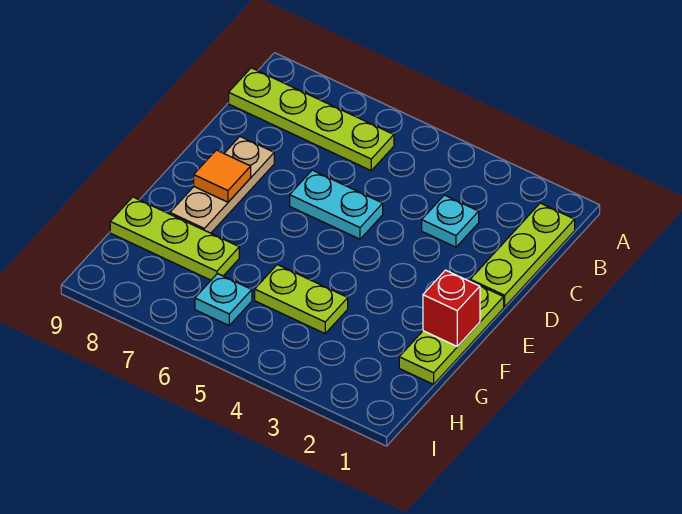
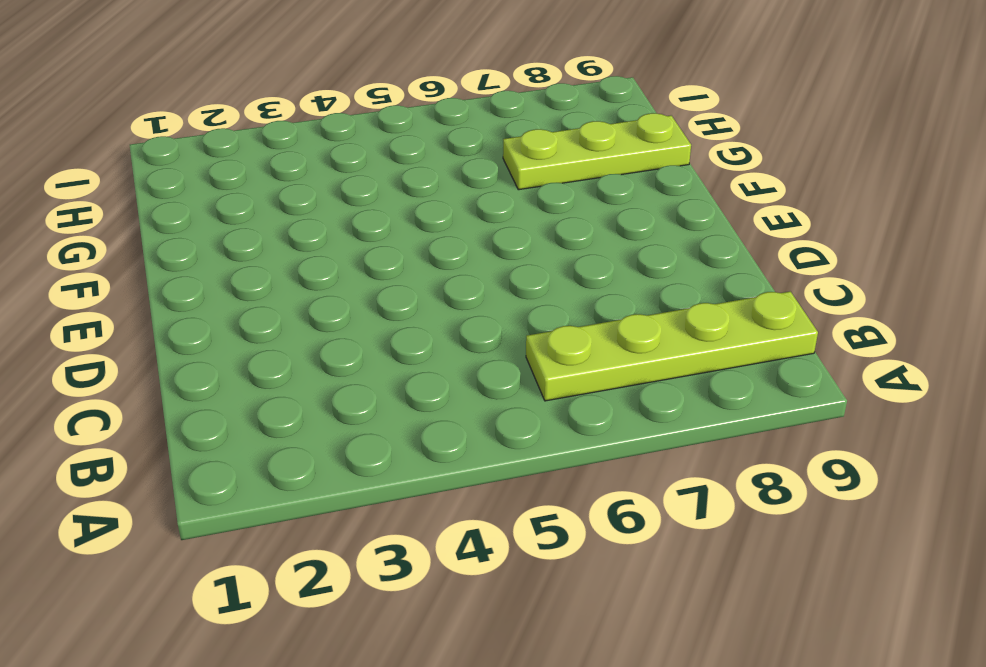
none -> lime plate B1:D1 level 1
none -> cyan plate C3 level 1

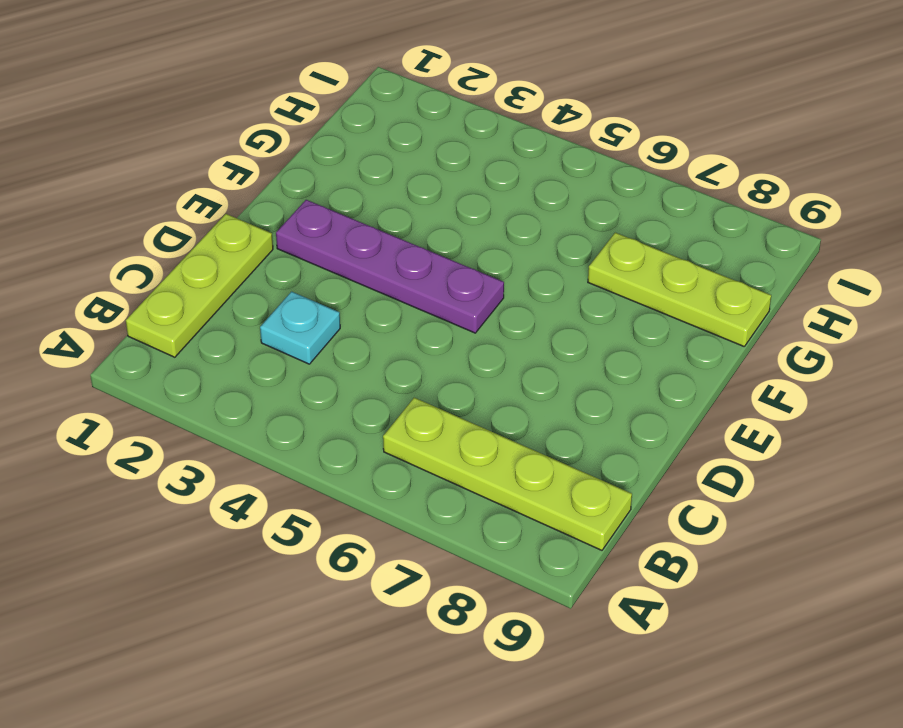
purple plate E2:E5 level 1 -> none
none -> cyan plate D5:D6 level 1
none -> tan plate D8:F8 level 1

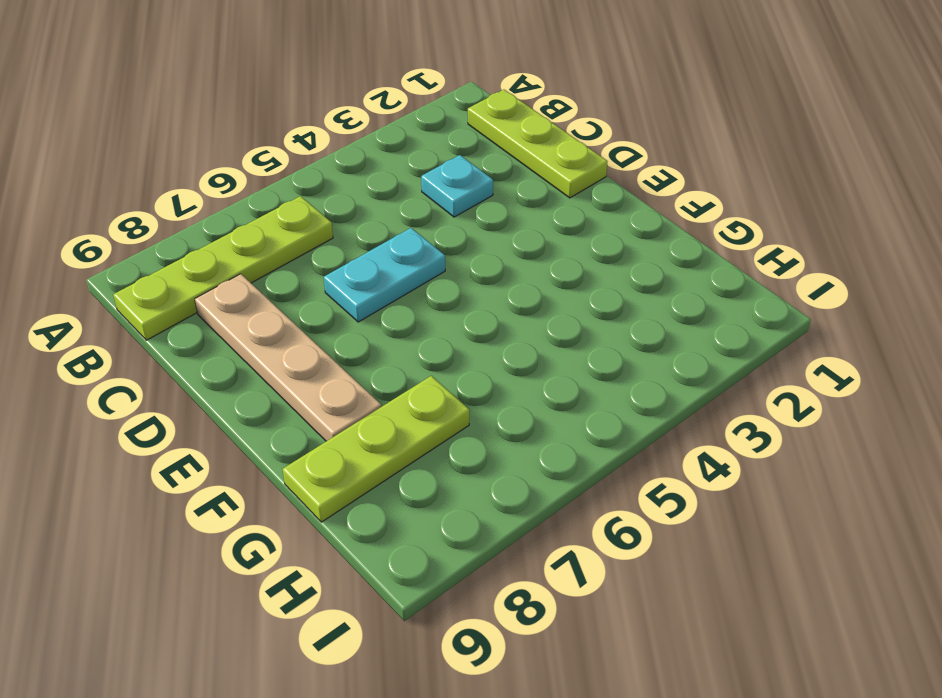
tan plate C8:F8 level 1 -> tan plate D8:F8 level 1
none -> lime plate E1:G1 level 1
none -> lime plate G4:G5 level 1

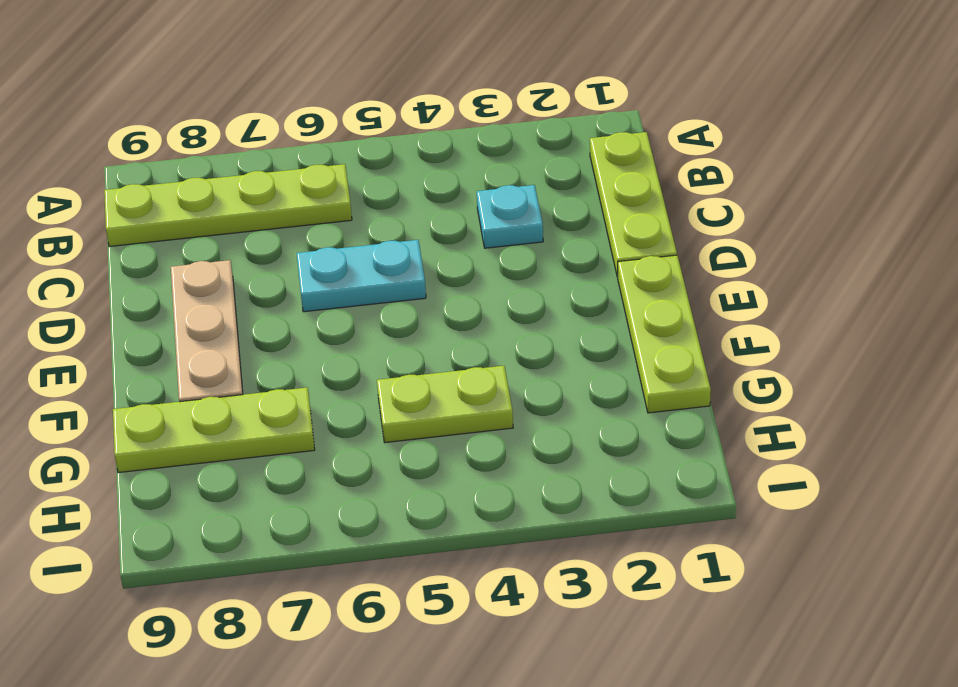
none -> cyan plate H6 level 1
none -> orange tile E8 level 2

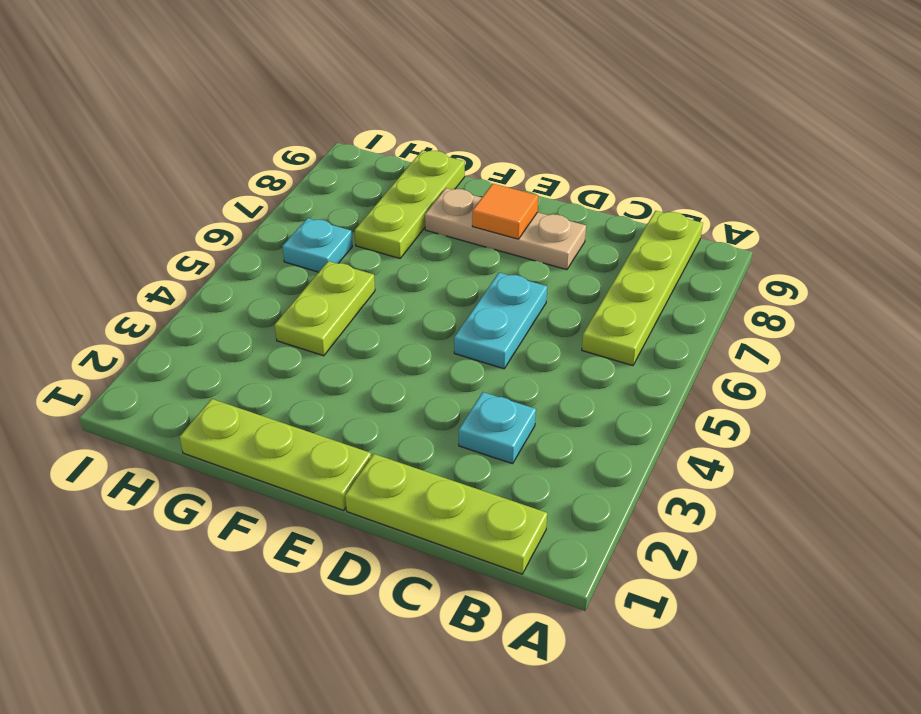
none -> red brick F1 level 2

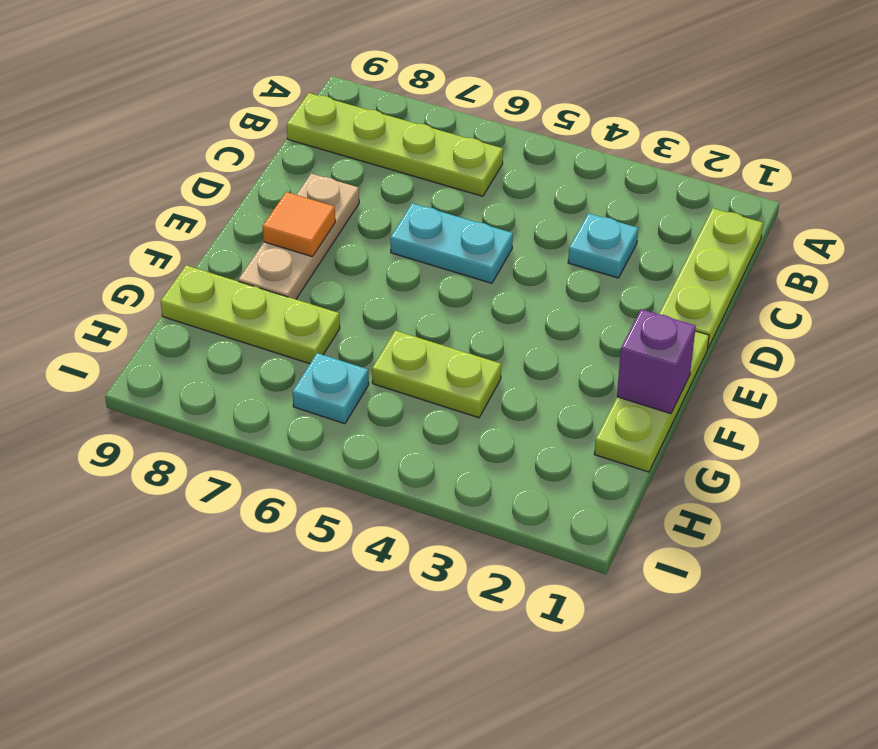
purple brick F1 level 2 -> red brick F1 level 2

